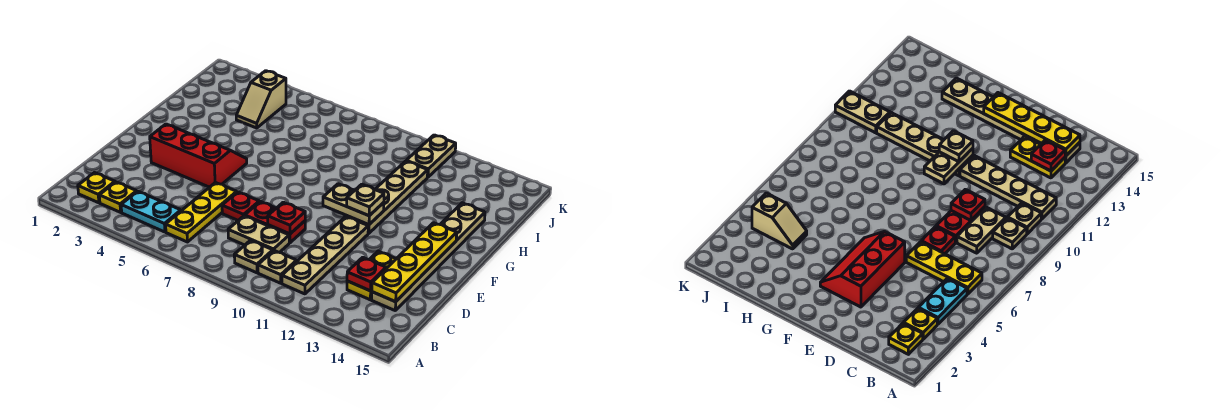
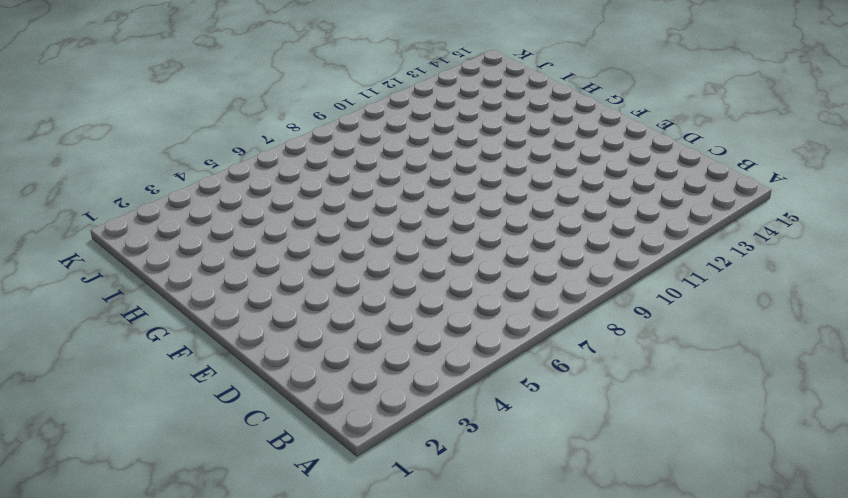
none -> yellow plate B2 level 1
none -> yellow plate B3 level 1
none -> cyan plate B4:B5 level 1

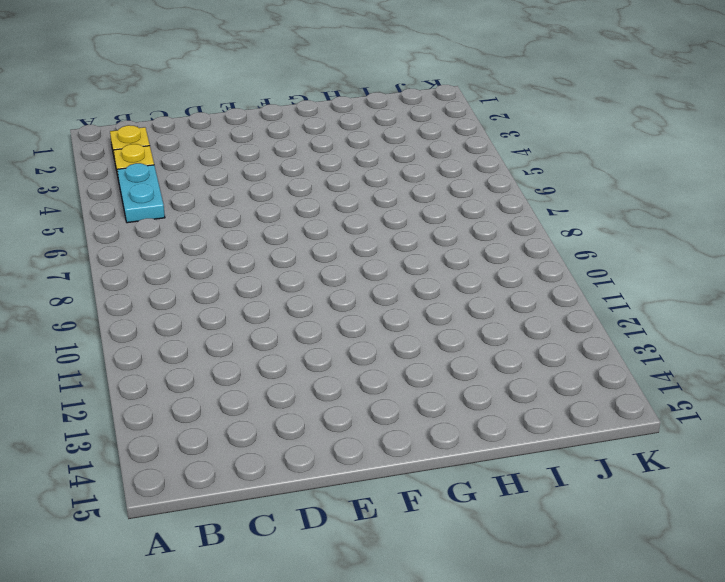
none -> yellow plate B6:D6 level 1
none -> tan plate B9 level 1
none -> tan plate B10 level 1

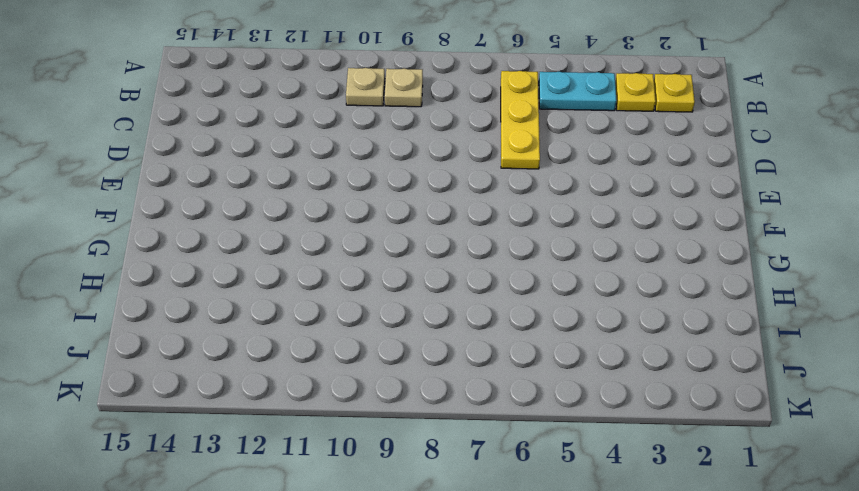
none -> tan plate B11:E11 level 1
none -> tan plate C8:C9 level 1
none -> yellow plate C13:D13 level 1

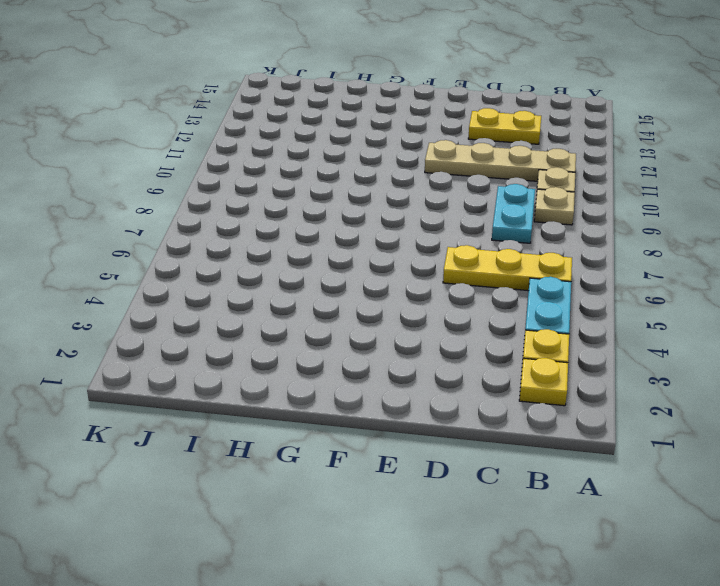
cyan plate C8:C9 level 1 -> tan plate C8:C9 level 1
none -> tan plate C14:H14 level 1
none -> red plate D7 level 1
none -> red plate D8:D9 level 1

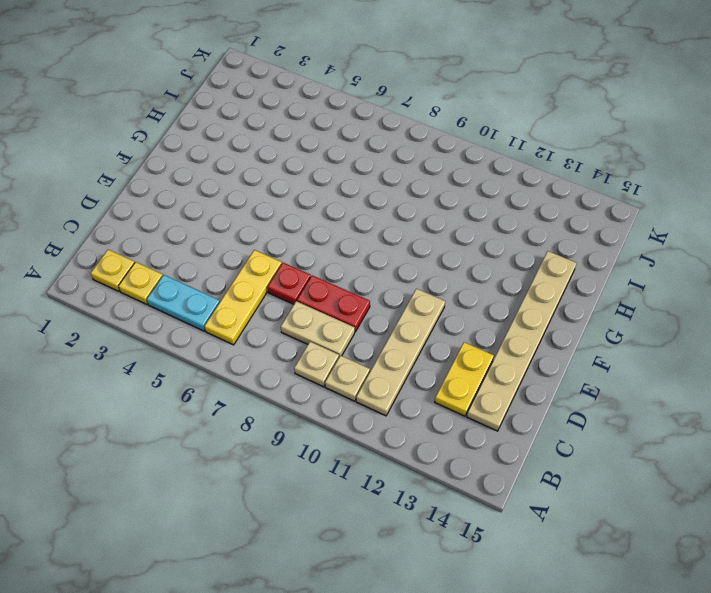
none -> red slope E3:F5 level 1 top E
none -> tan plate F11:I11 level 1
none -> tan slope I4:J4 level 1 top J

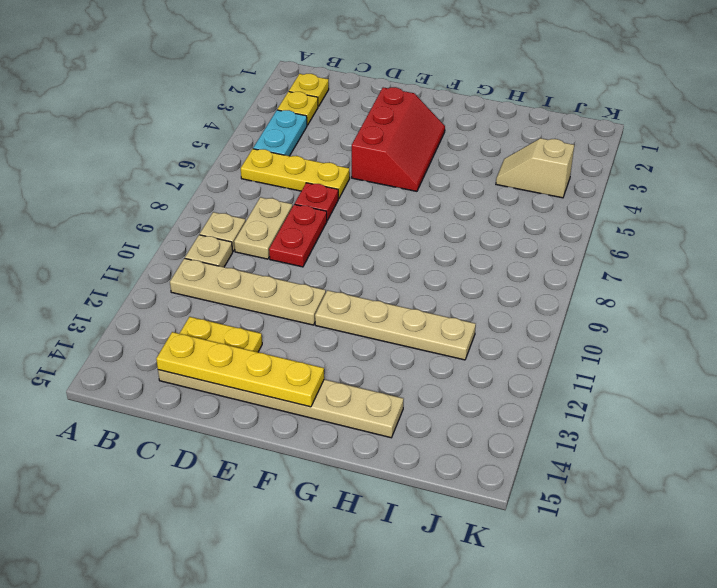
none -> tan plate J11:K11 level 1
none -> red plate C13 level 2
none -> red plate D9 level 2

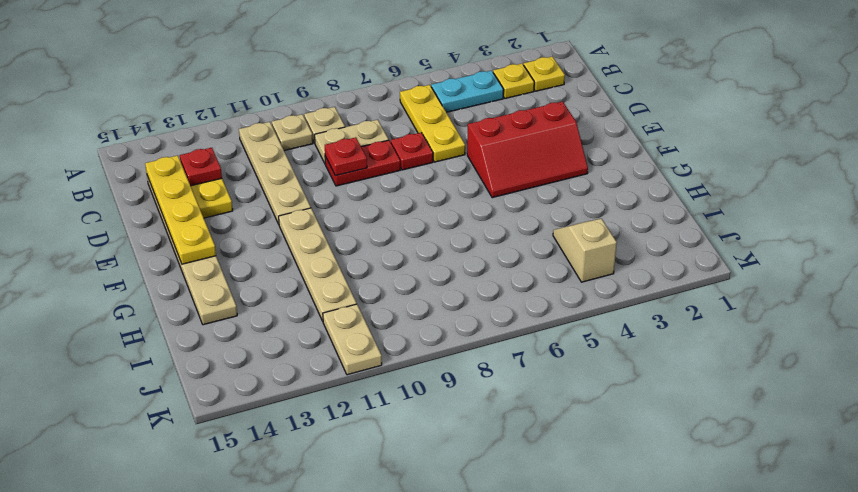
none -> tan plate F10:F11 level 2
none -> tan plate F11 level 3

